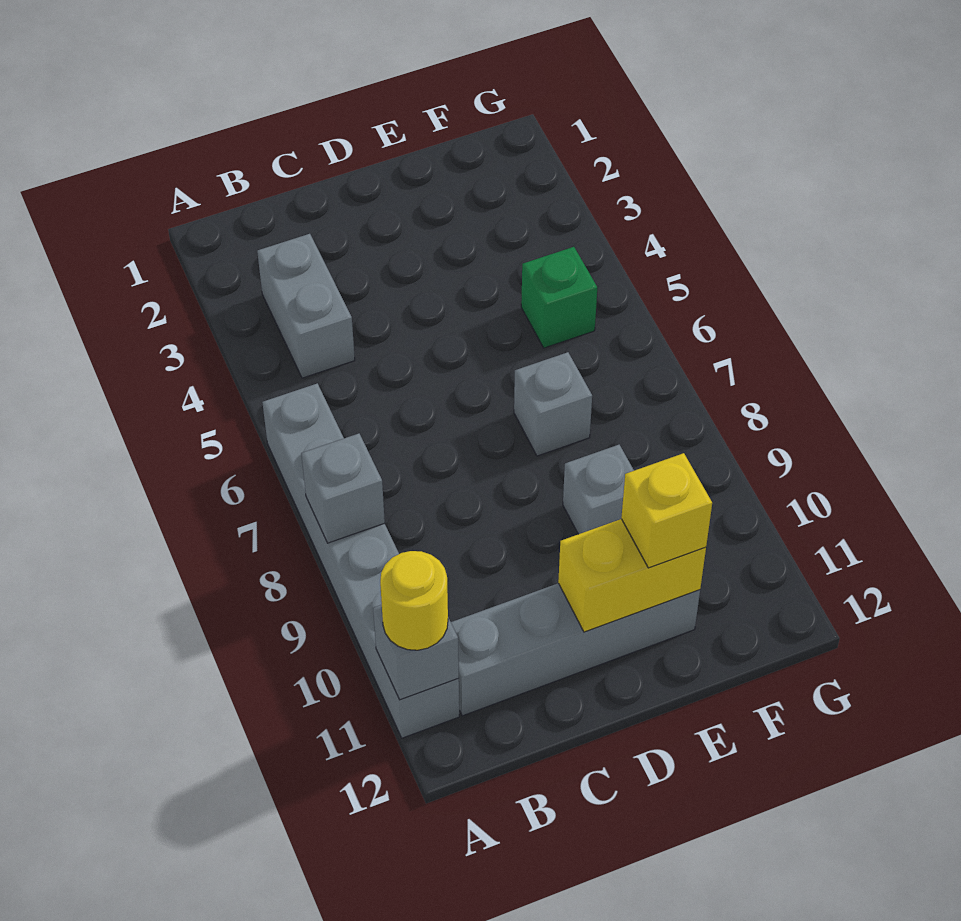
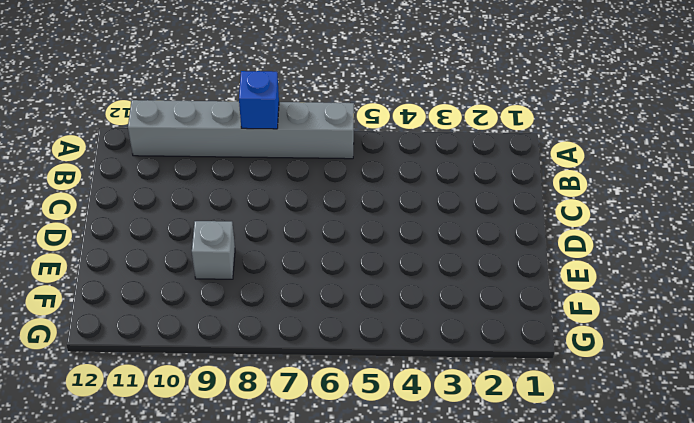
blue brick A8 level 2 -> grey brick A8 level 2
none -> grey brick B3:B4 level 1
none -> grey brick B11:E11 level 1

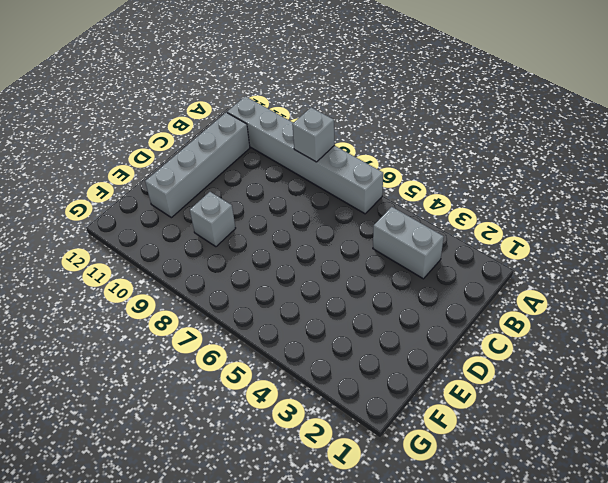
none -> grey brick E7 level 1
none -> green brick F5 level 1

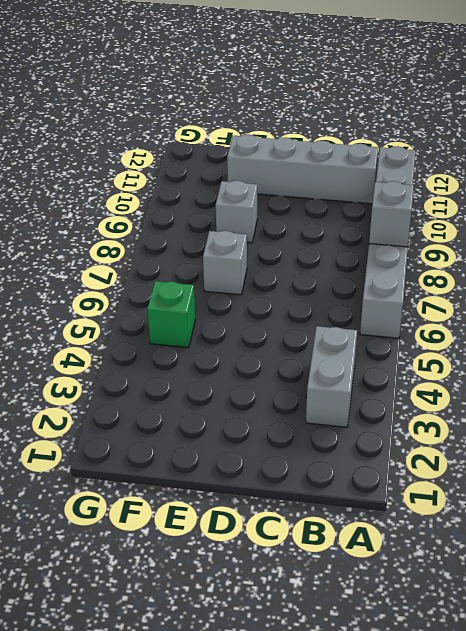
none -> grey brick A11 level 2
none -> yellow brick D11:E11 level 2

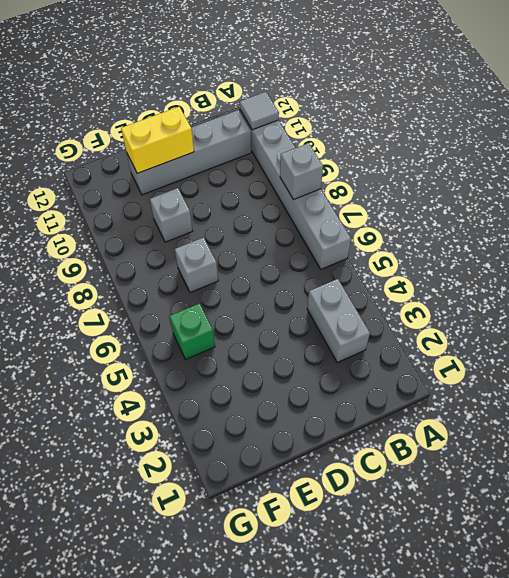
grey tile A11 level 2 -> grey brick A11 level 2
none -> yellow round brick A11 level 3
none -> yellow brick E11 level 3

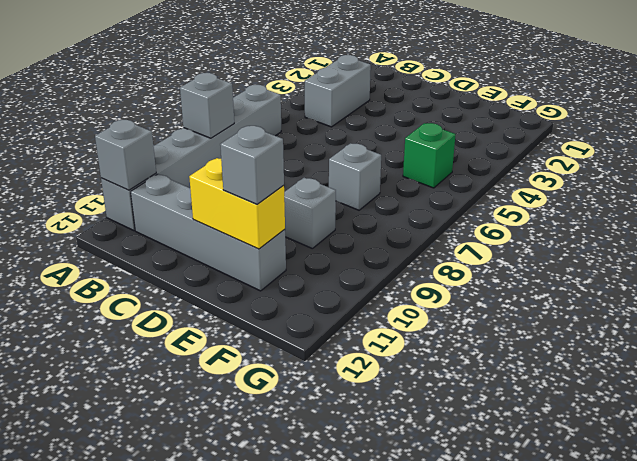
grey brick E11 level 3 -> yellow brick E11 level 3
none -> yellow round brick A11 level 3

